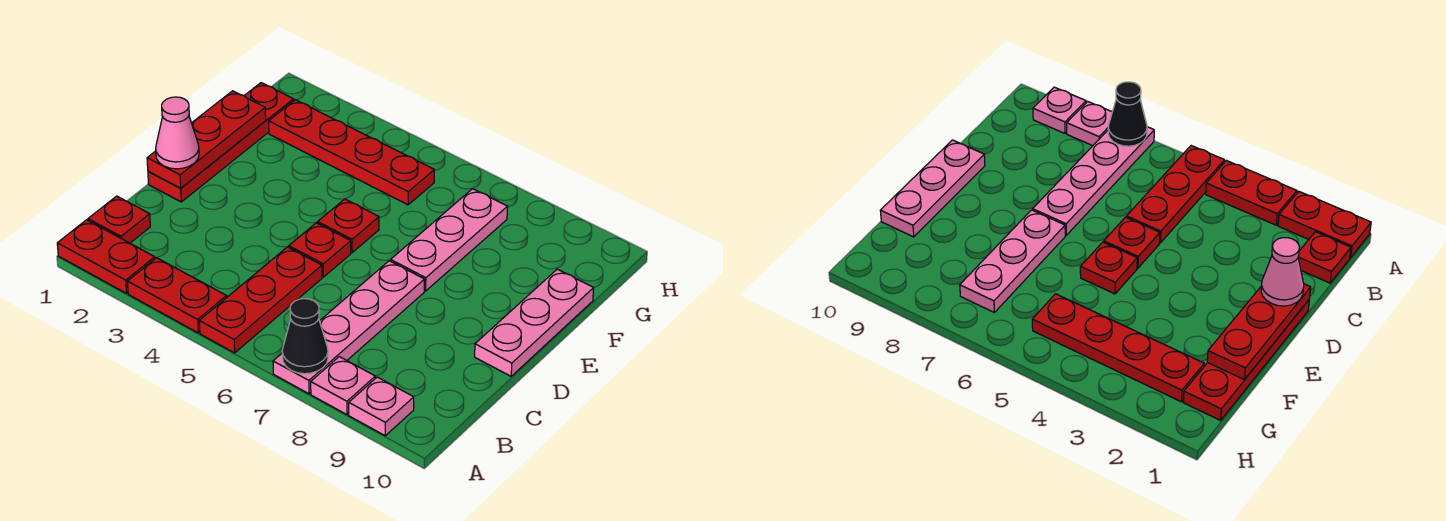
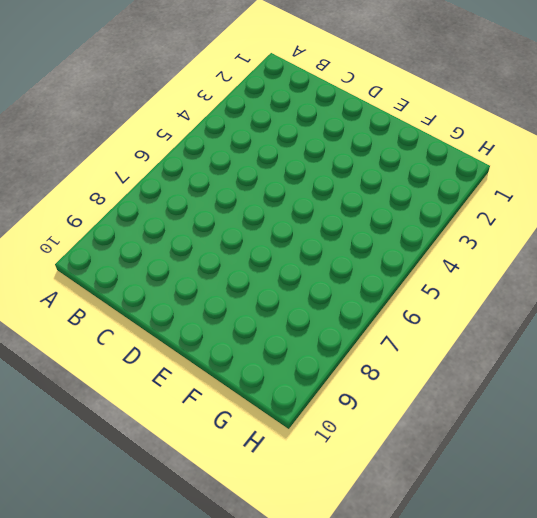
none -> red plate A1:A2 level 1
none -> red plate A3:A4 level 1
none -> red plate A5:C5 level 1

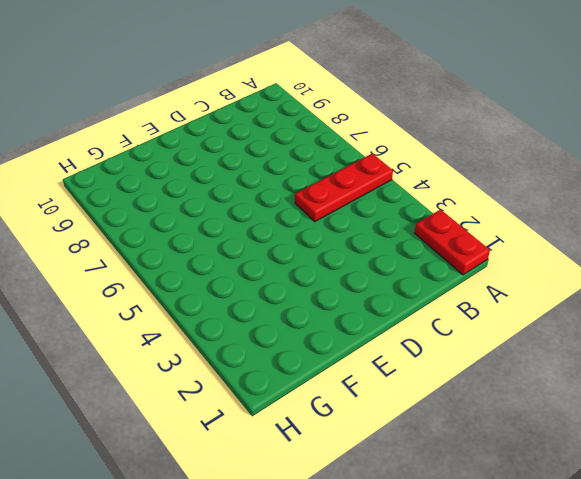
none -> red plate A3:A4 level 1
none -> pink plate A7:D7 level 1
none -> pink plate A8 level 1

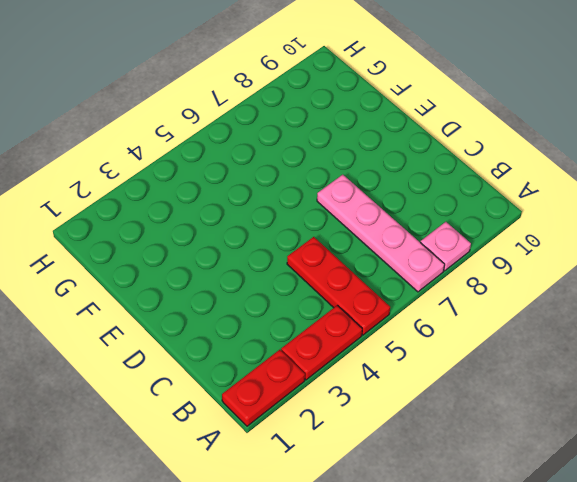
none -> pink plate A9 level 1
none -> red plate B1 level 1
none -> red plate D1:G1 level 1

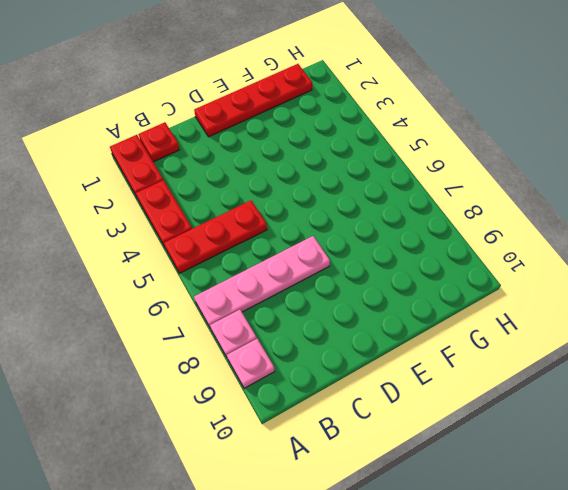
none -> red plate D5 level 1
none -> pink plate D10:F10 level 1
none -> red plate E5 level 1

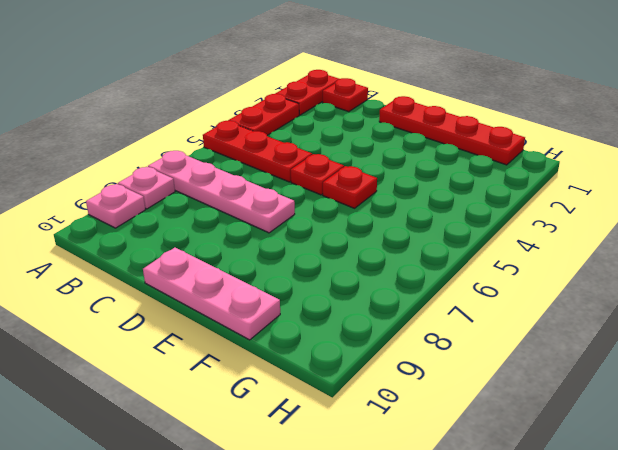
none -> pink plate E7:G7 level 1
none -> red plate G2:G5 level 1
none -> black cone A7 level 2

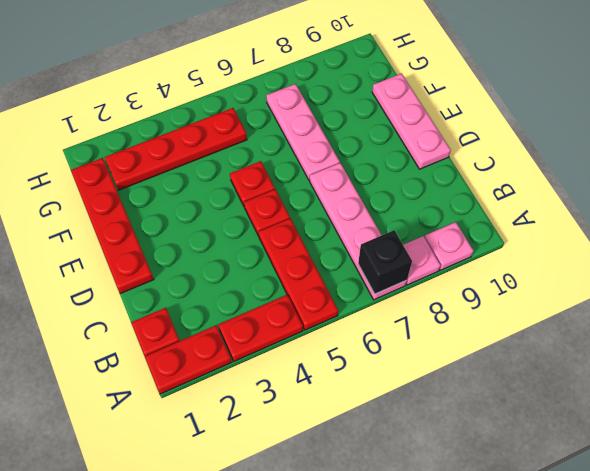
black brick A7 level 2 -> black cone A7 level 2
none -> red plate D1:F1 level 2
none -> pink cone D1 level 3

